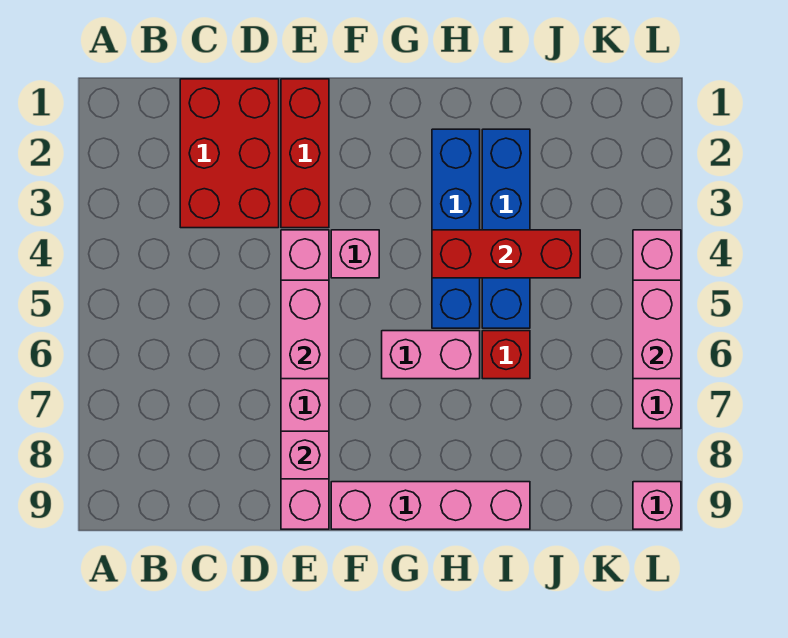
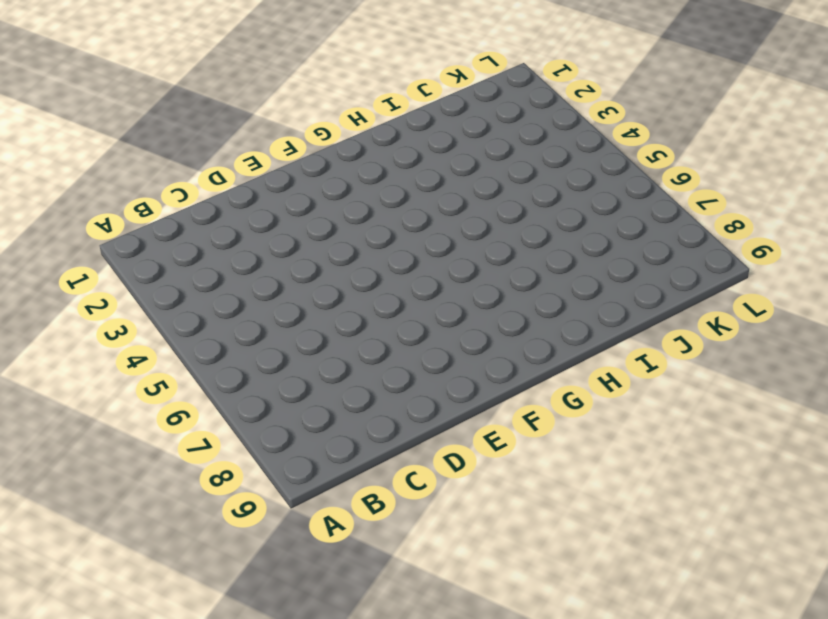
none -> red brick C1:D3 level 1
none -> red brick E1:E3 level 1
none -> pink brick E4:E9 level 1

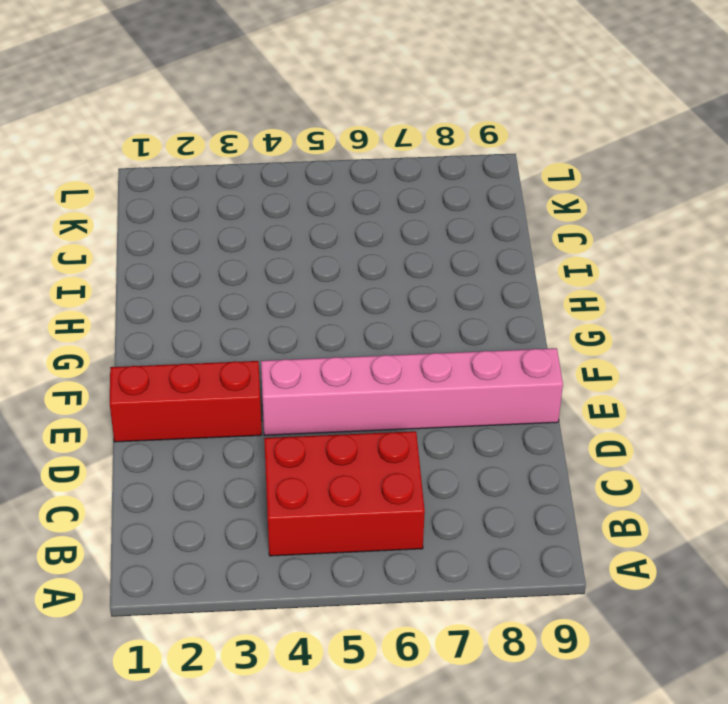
red brick B4:C6 level 1 -> red brick C1:D3 level 1
none -> pink brick F4 level 1
none -> pink brick F9:I9 level 1
none -> pink brick G6:H6 level 1

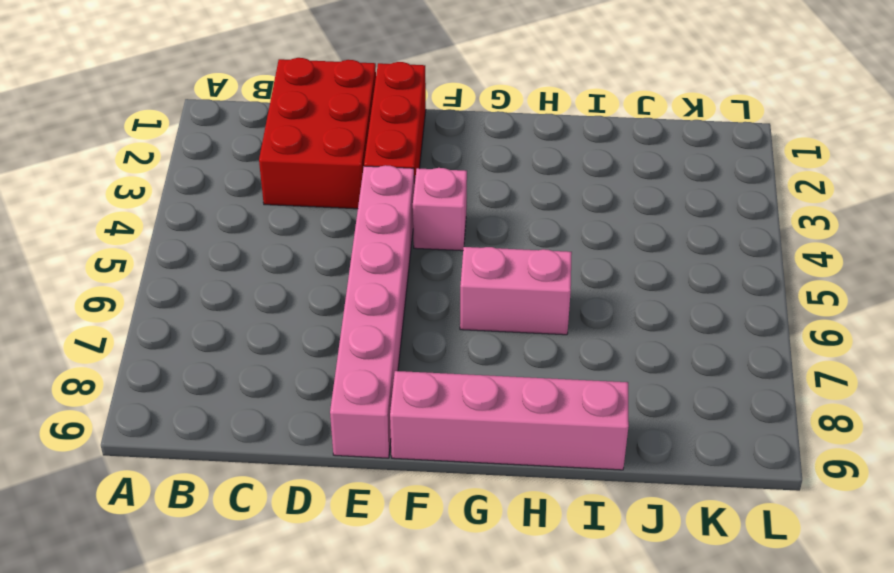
none -> blue brick H2:H5 level 1
none -> blue brick I2:I5 level 1
none -> red brick I6 level 1

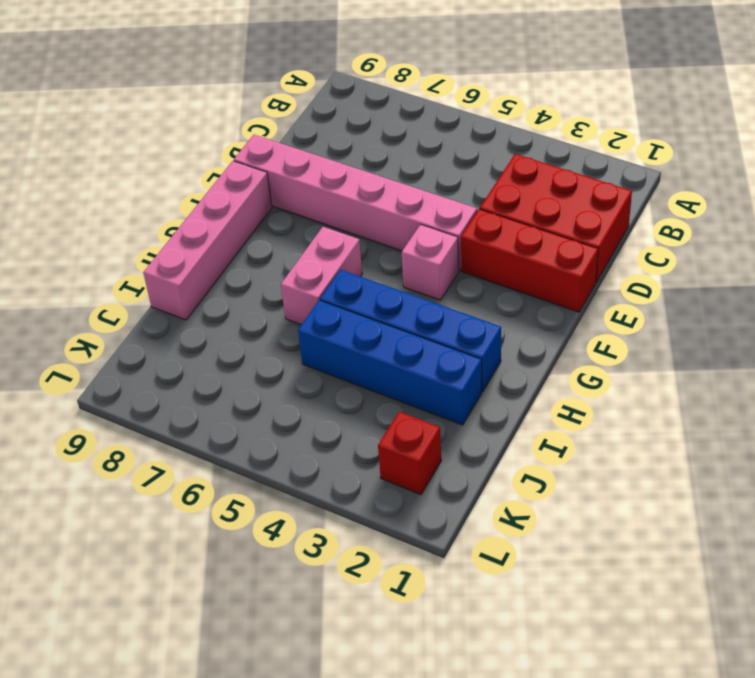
red brick K2 level 1 -> red brick I6 level 1
none -> pink brick L4:L7 level 1
none -> pink brick L9 level 1
none -> pink brick E5:E6 level 2

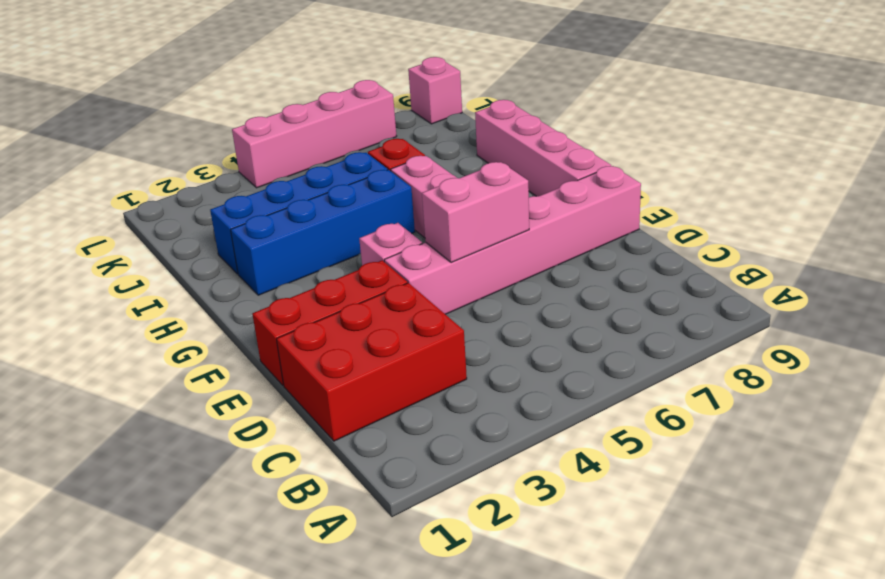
none -> pink brick E8 level 2
none -> red brick H4:J4 level 2
none -> pink brick L5:L6 level 2

